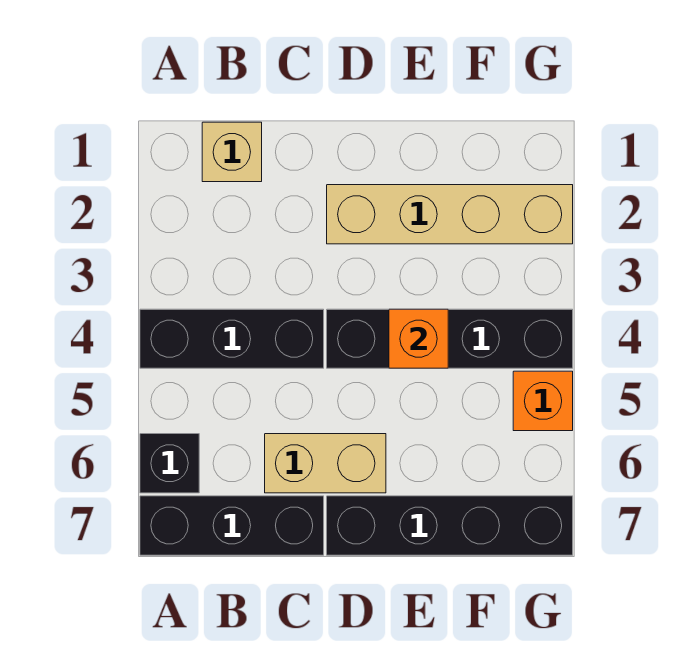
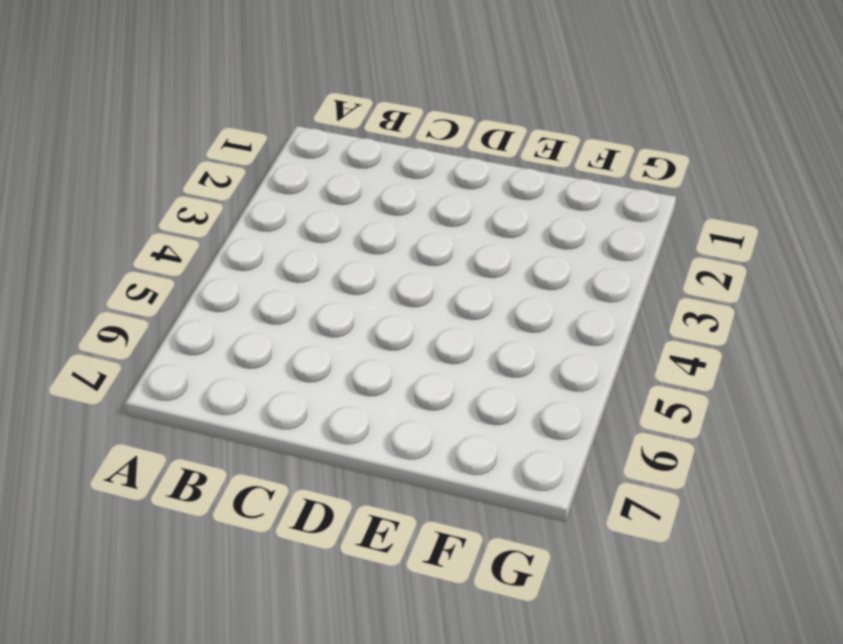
none -> black brick A4:C4 level 1
none -> black brick A6 level 1

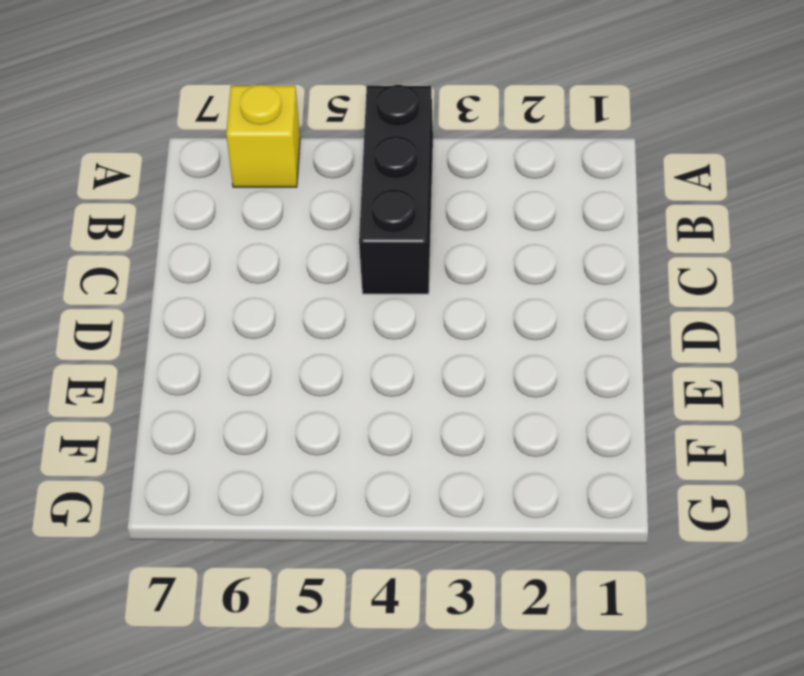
yellow brick A6 level 1 -> black brick A6 level 1
none -> black brick A7:C7 level 1
none -> tan brick B1 level 1

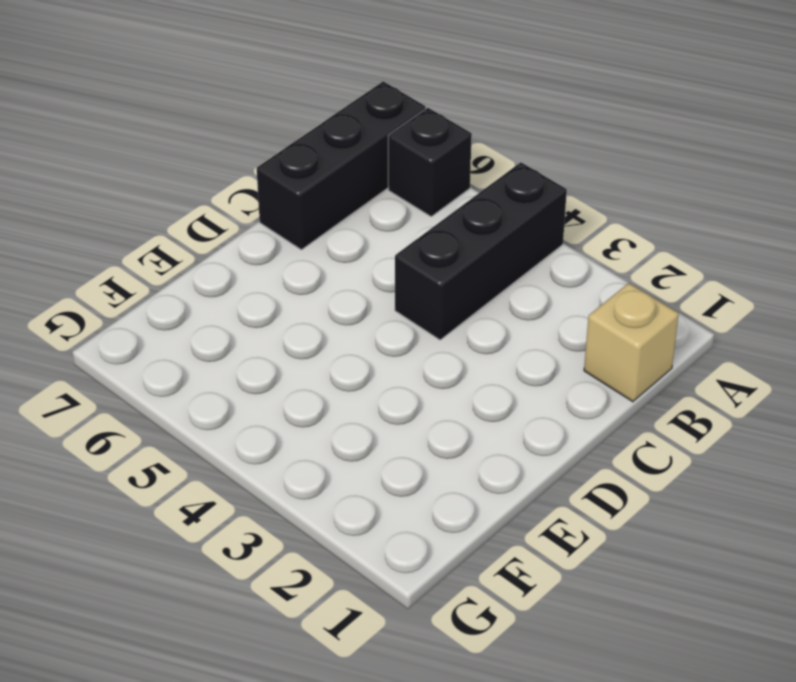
none -> tan brick C6:D6 level 1
none -> tan brick D2:G2 level 1

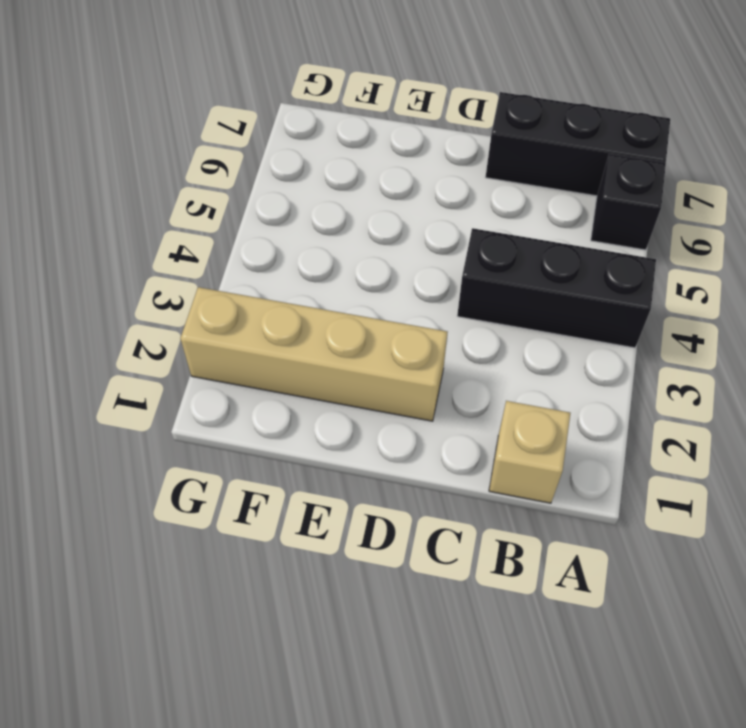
none -> tan brick C6:D6 level 1
none -> black brick D4:G4 level 1

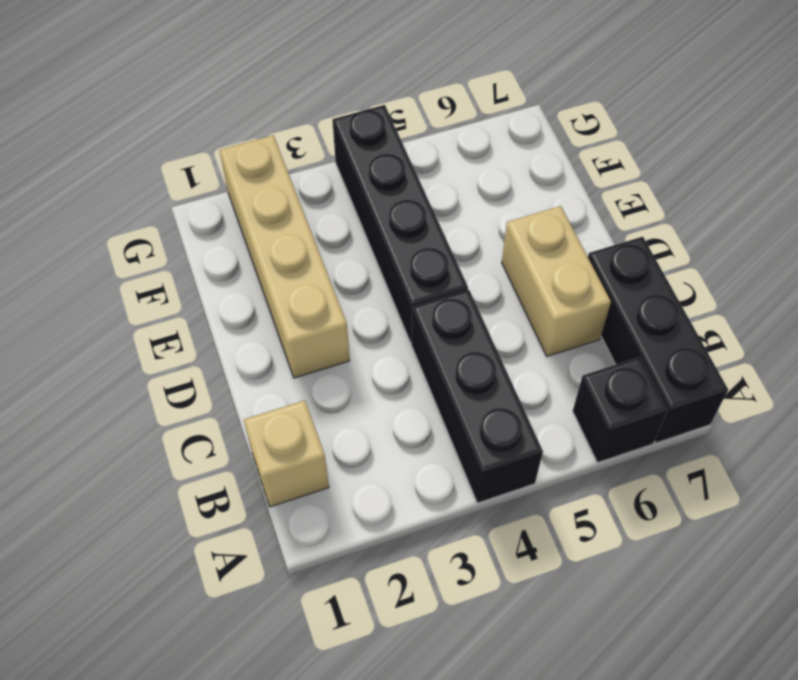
none -> black brick D7:G7 level 1
none -> orange brick G5 level 1

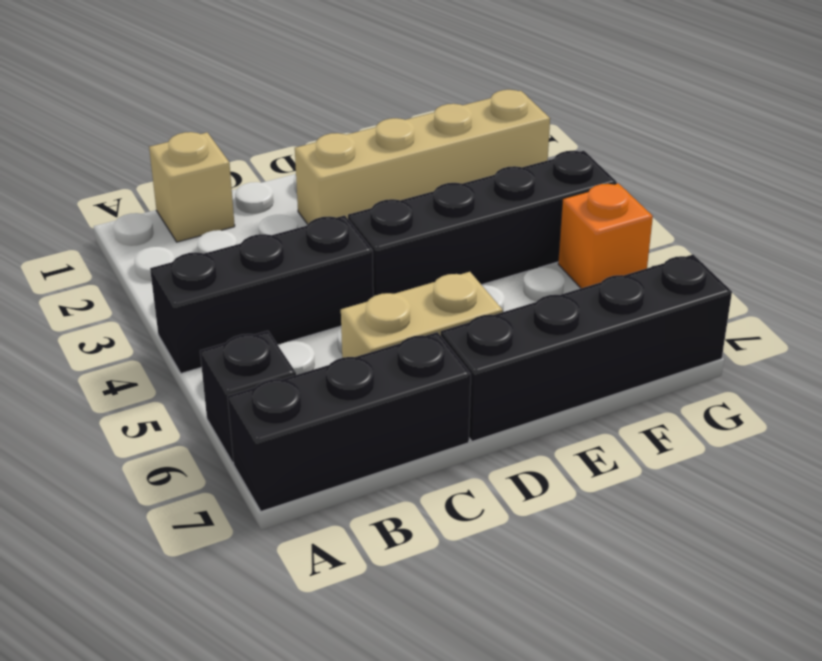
none -> orange brick E4 level 2

